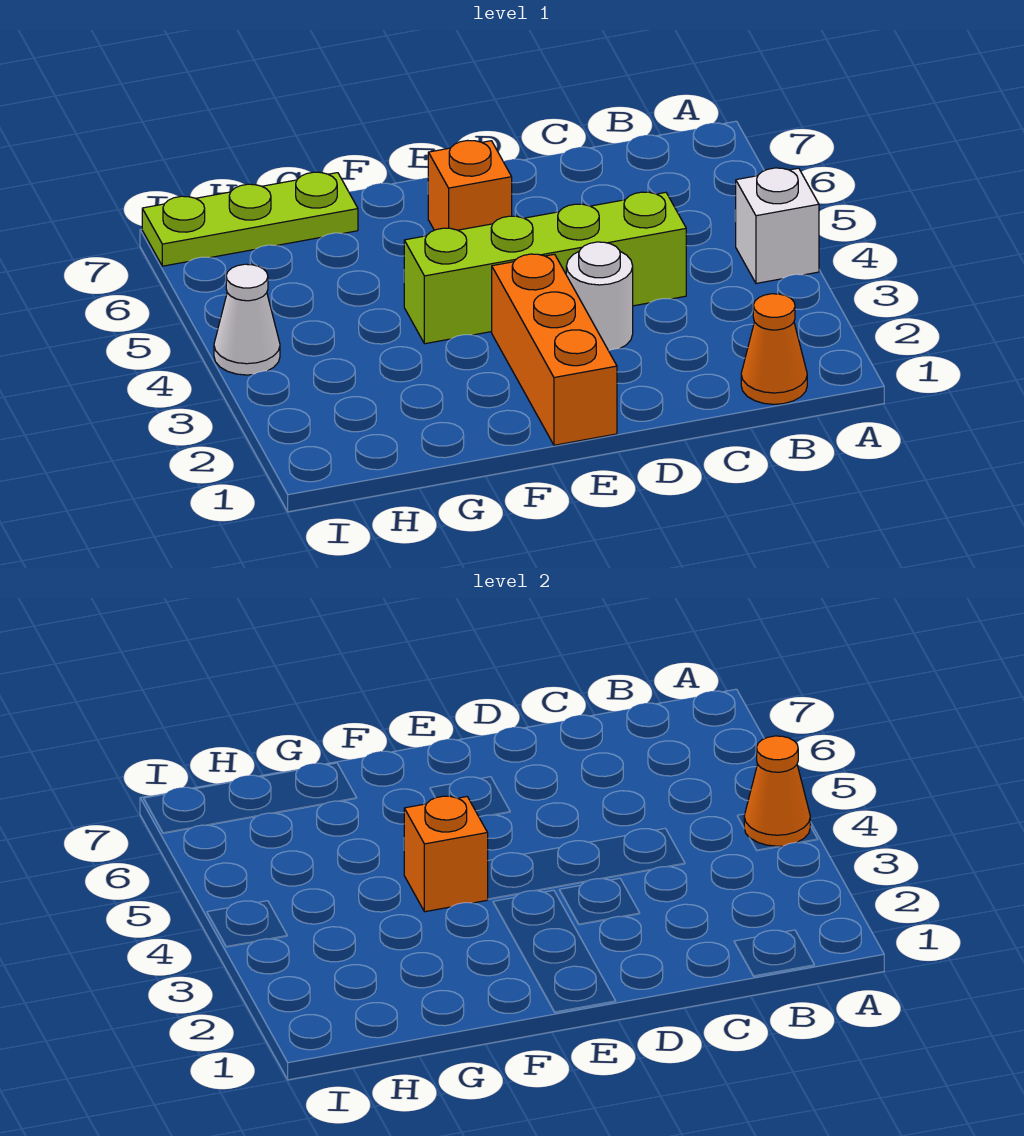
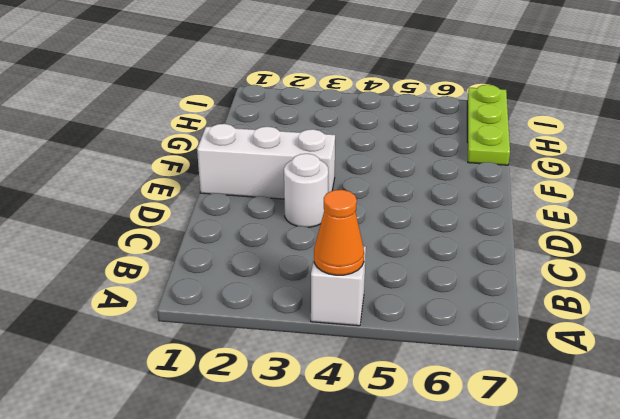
white brick E1:E3 level 1 -> orange brick E1:E3 level 1
none -> orange cone B1 level 1
none -> lime brick C4:F4 level 1

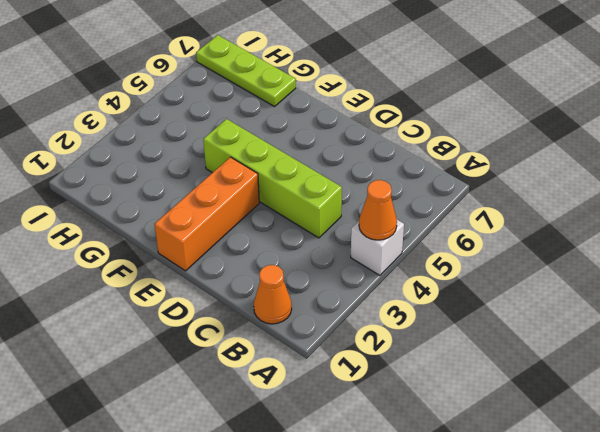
none -> white round brick D3 level 1
none -> orange brick E6 level 1

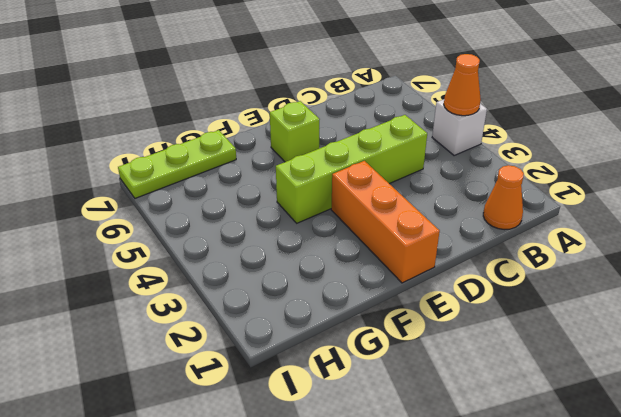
lime brick E6 level 1 -> orange brick E6 level 1
none -> white round brick D3 level 1
none -> white cone I4 level 1

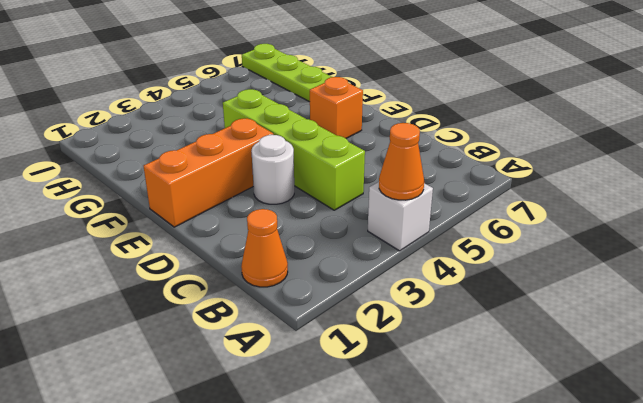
none -> white cone I4 level 1
none -> orange brick F4 level 2

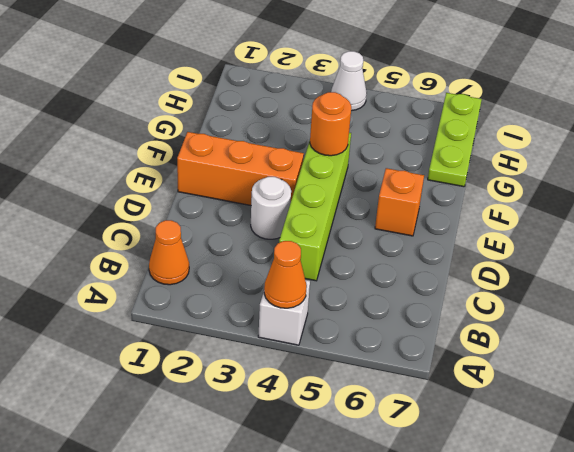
orange round brick F4 level 2 -> orange brick F4 level 2

